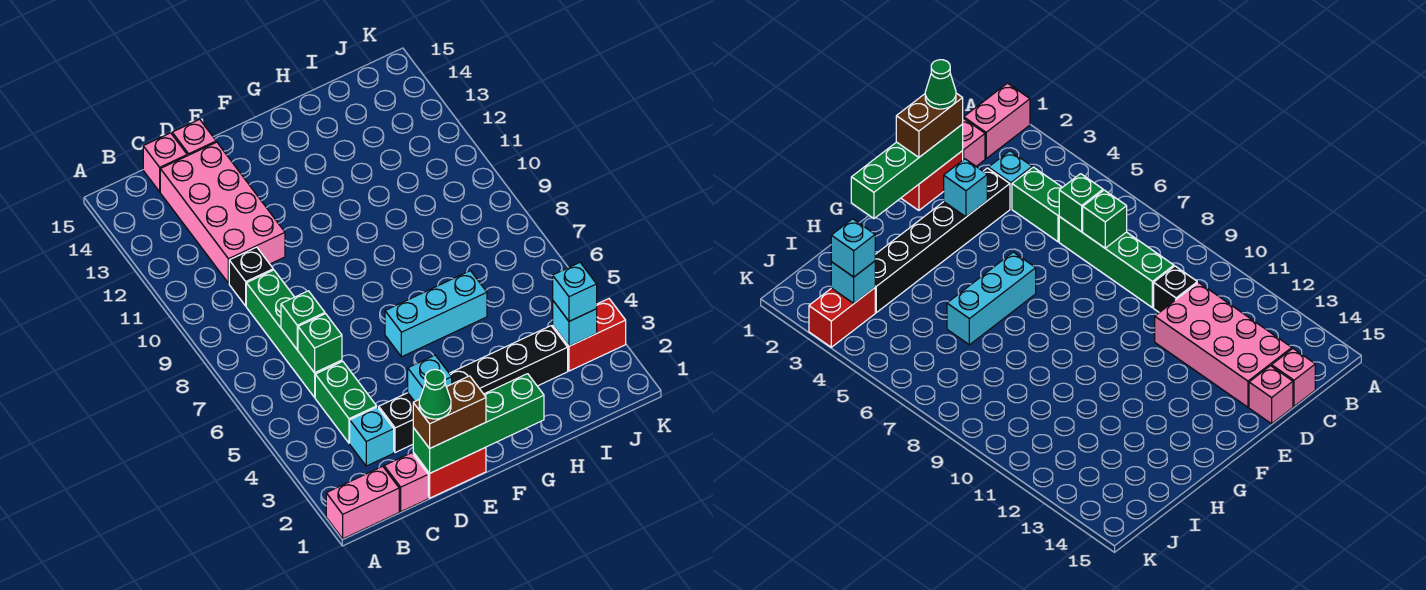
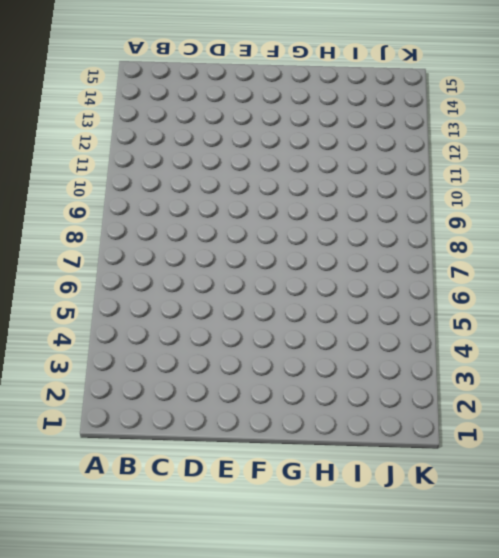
none -> pink brick A1:B1 level 1
none -> pink brick C1 level 1
none -> cyan brick C3 level 1

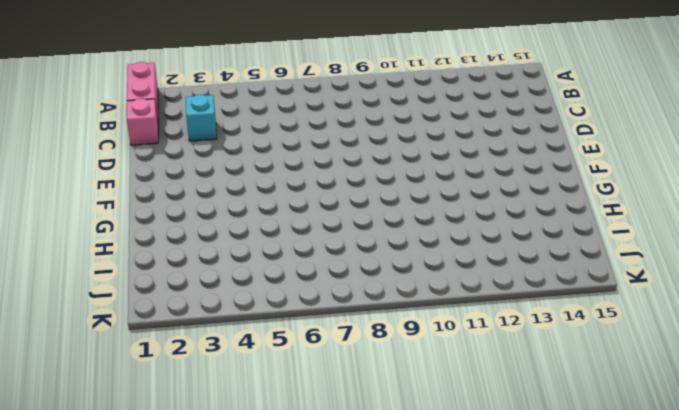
none -> green brick C4:C5 level 1
none -> green brick C6:C9 level 1
none -> black brick C10 level 1

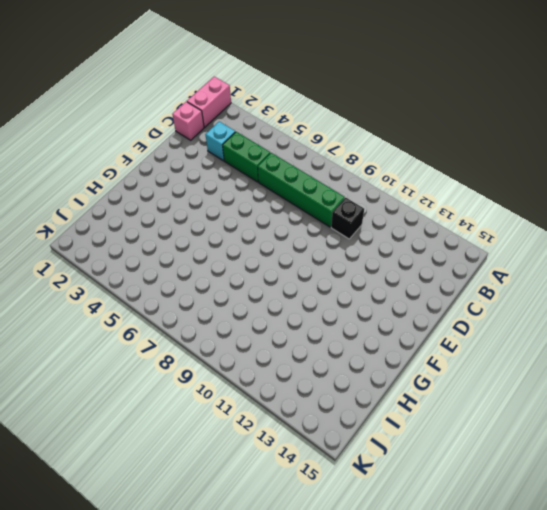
none -> pink brick C11:D14 level 1
none -> pink brick C15 level 1
none -> red brick D1:E1 level 1

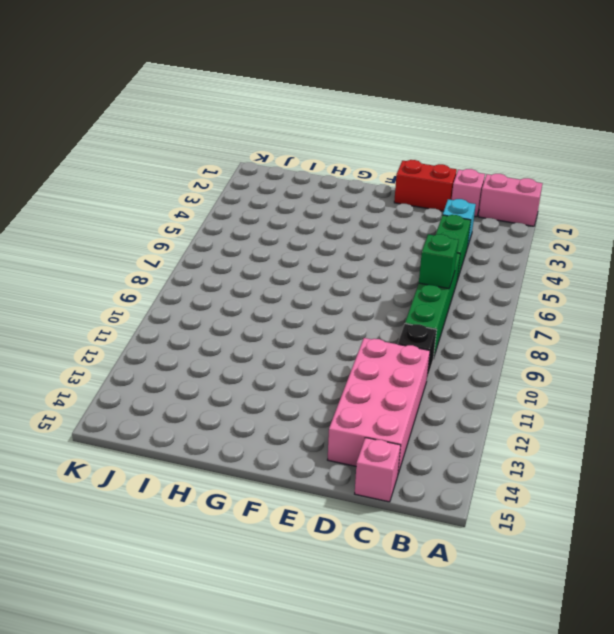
none -> black brick D3:I3 level 1
none -> pink brick D15 level 1
none -> cyan brick F6:H6 level 1

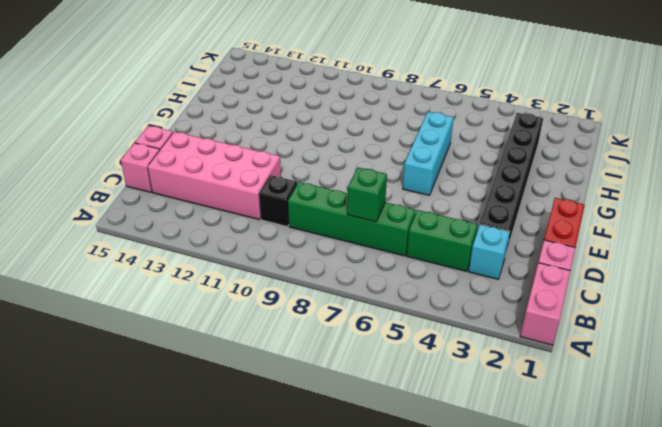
none -> red brick J3:K3 level 1
none -> green brick C6 level 2
none -> green brick D1:G1 level 2

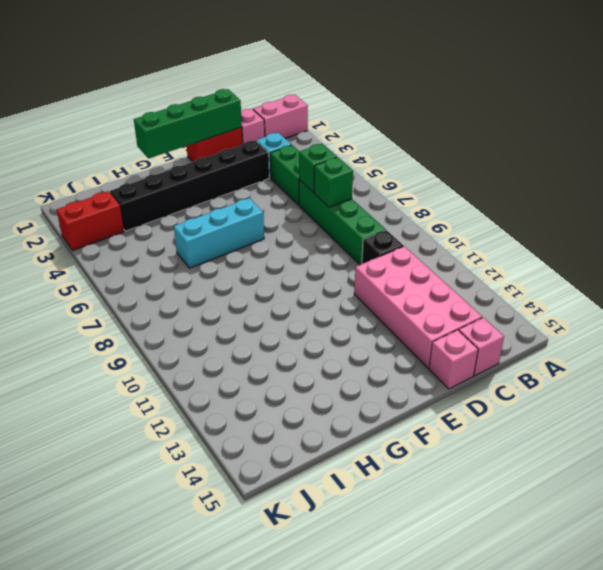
none -> cyan brick E3 level 2
none -> cyan brick J3 level 2
none -> brown brick D1:E1 level 3

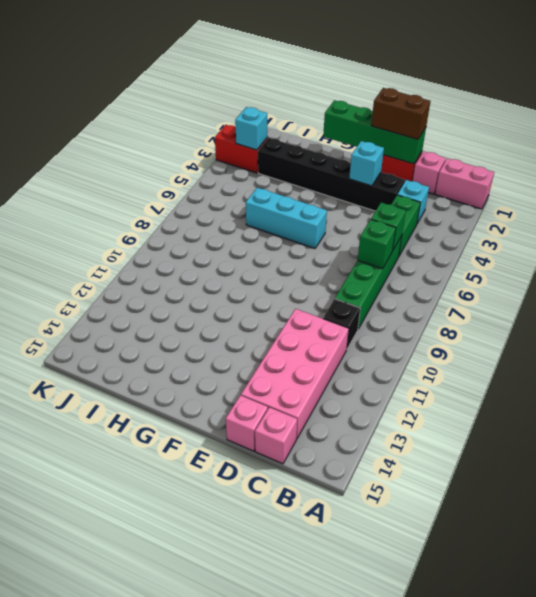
none -> cyan brick J3 level 3
none -> green cone D1 level 4

